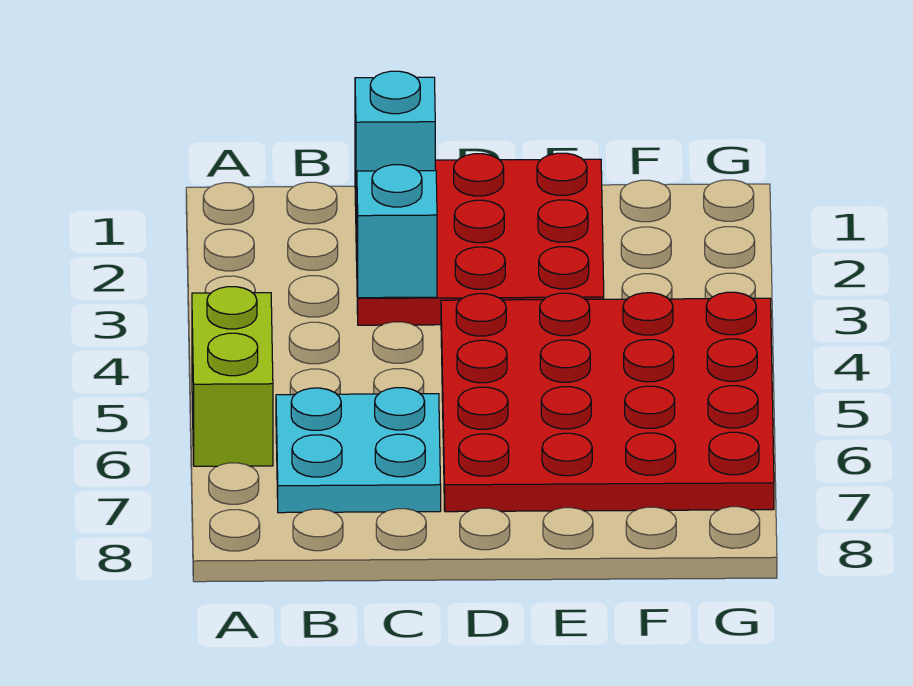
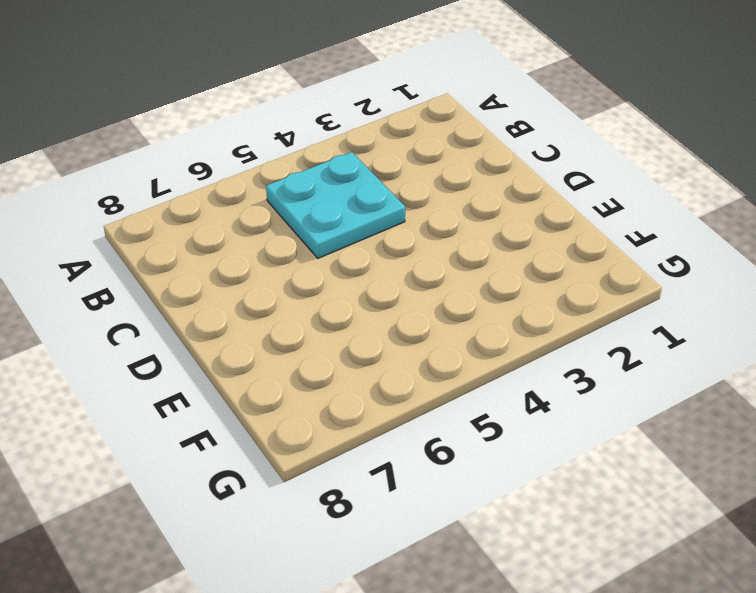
cyan plate B4:C5 level 1 -> cyan plate B6:C7 level 1
none -> lime brick A5:A6 level 1
none -> red plate C1:E3 level 1

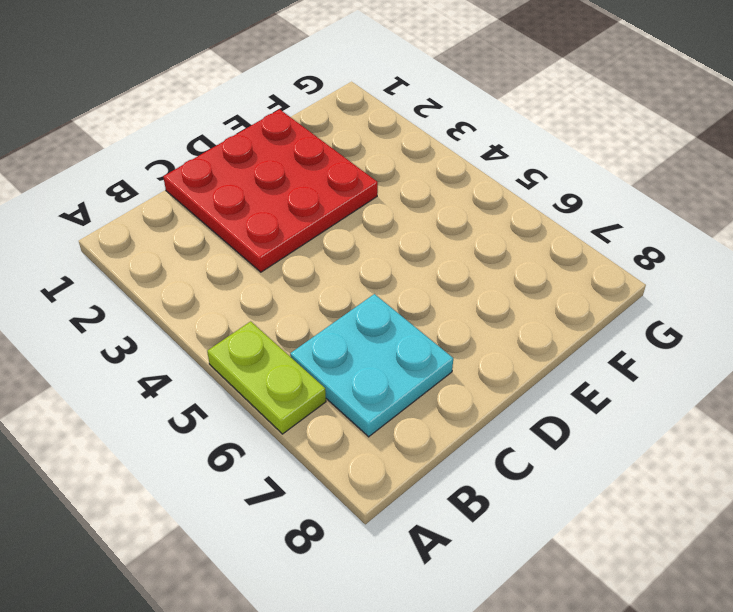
lime plate A5:A6 level 1 -> lime brick A5:A6 level 1
none -> red plate D4:G7 level 1
none -> cyan brick C1 level 2

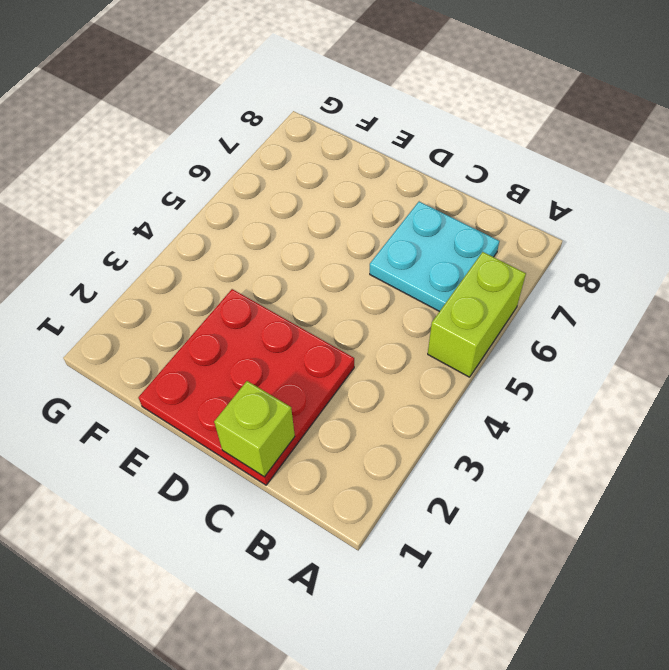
lime brick C1 level 2 -> cyan brick C1 level 2
none -> red plate D4:G7 level 1
none -> cyan brick C3 level 2

